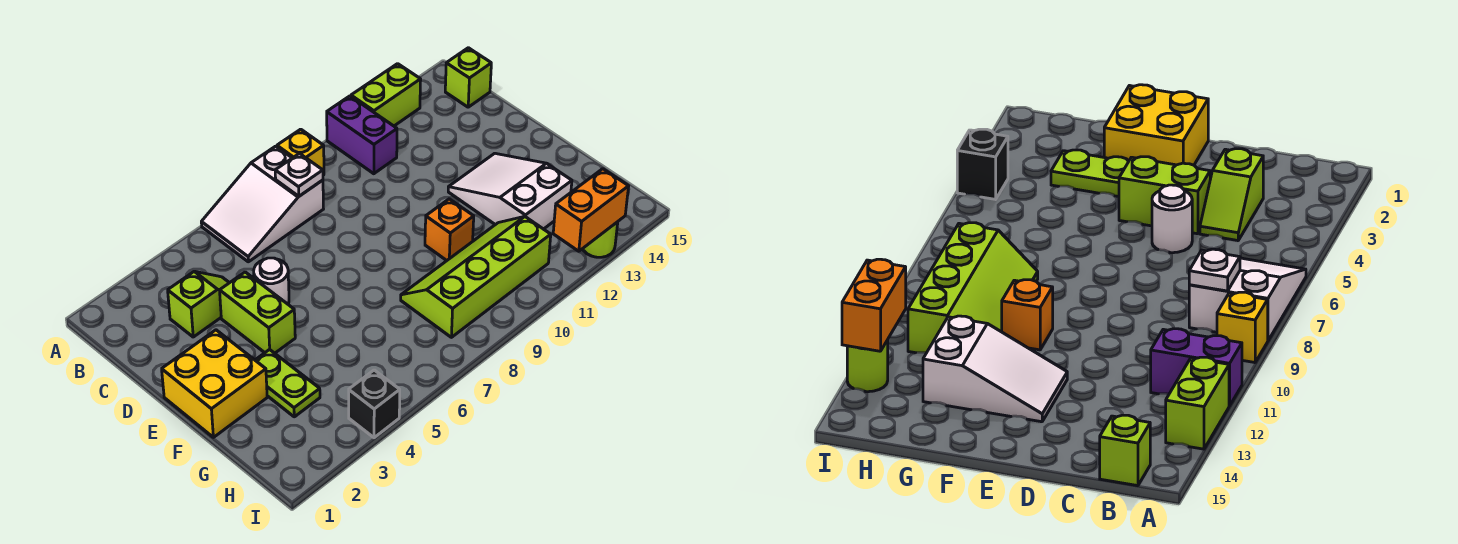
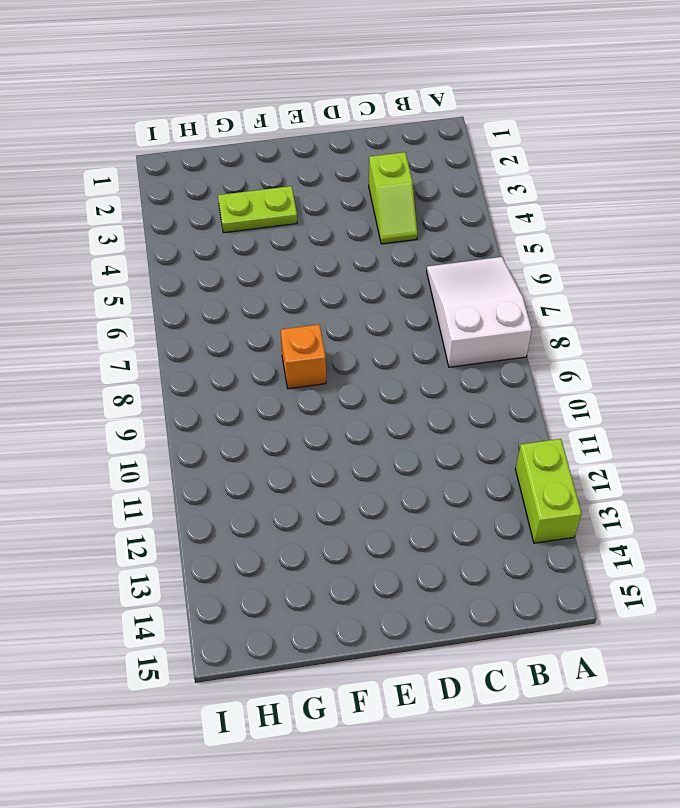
orange brick F8 level 1 -> orange brick F10 level 1
none -> yellow brick A9 level 1
none -> purple brick A11:B11 level 1
none -> lime brick B15 level 1

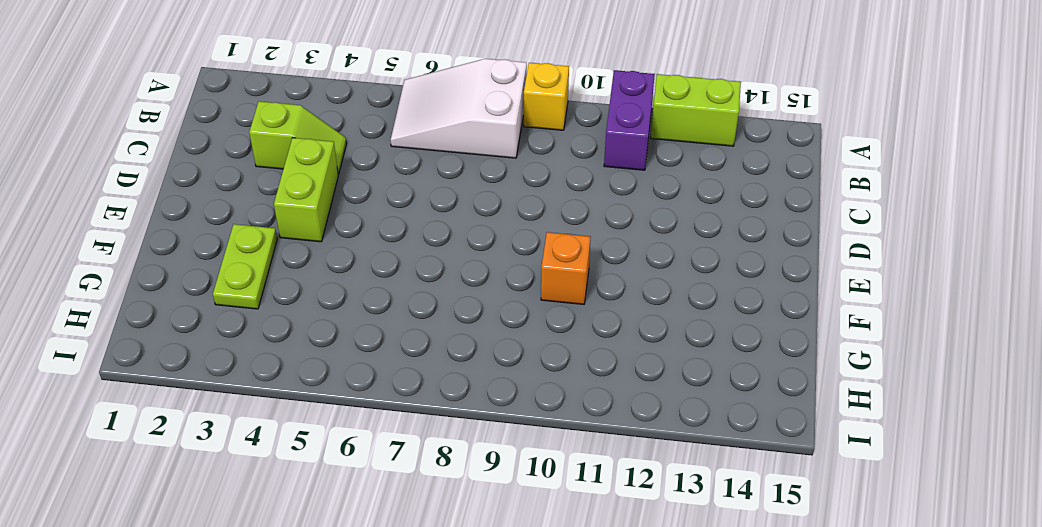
none -> lime brick B15 level 1
none -> white round brick D5 level 1
none -> yellow brick E1:F2 level 1

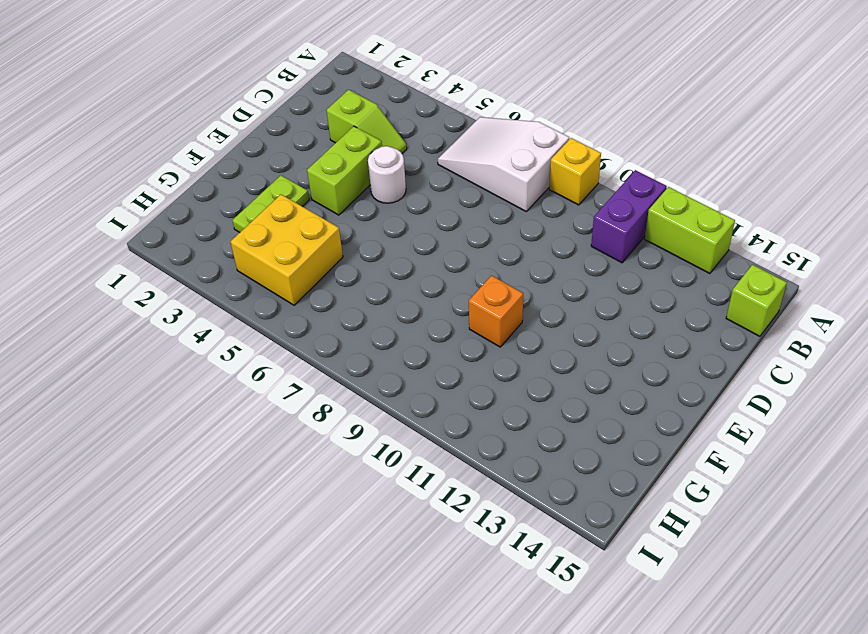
yellow brick G4:H5 level 1 -> yellow brick E1:F2 level 1
none -> white slope E12:G13 level 1 top G
none -> lime slope G8:H11 level 1 top H
none -> black brick I4 level 1

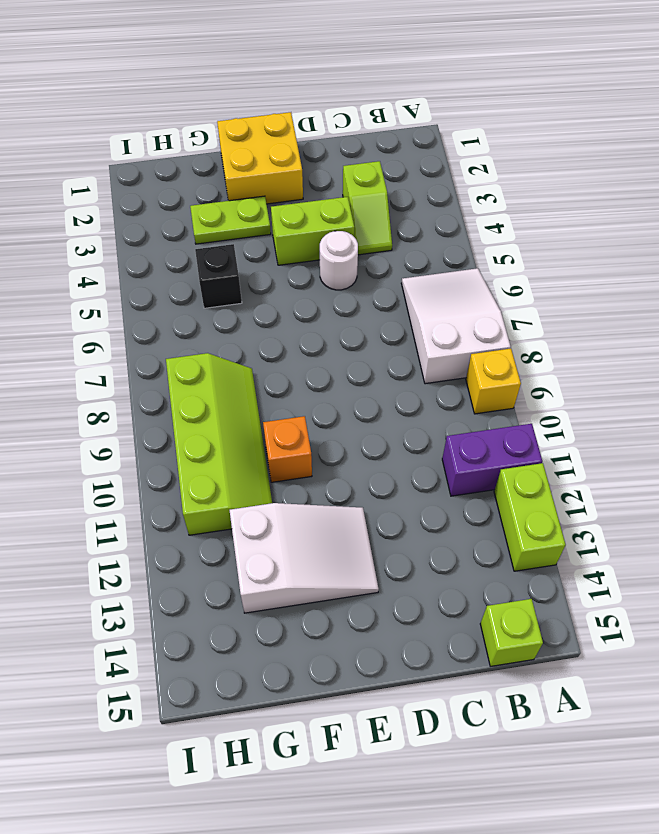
black brick G5 level 1 -> black brick I4 level 1
none -> lime round brick I13 level 1
none -> white plate B8 level 2
none -> orange brick I12:I13 level 2

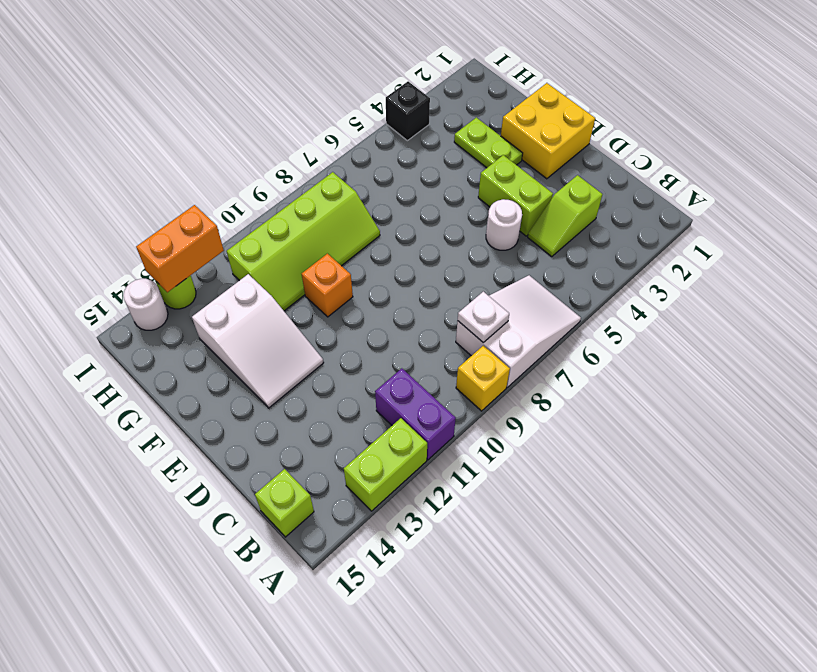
white round brick I14 level 1 -> none

